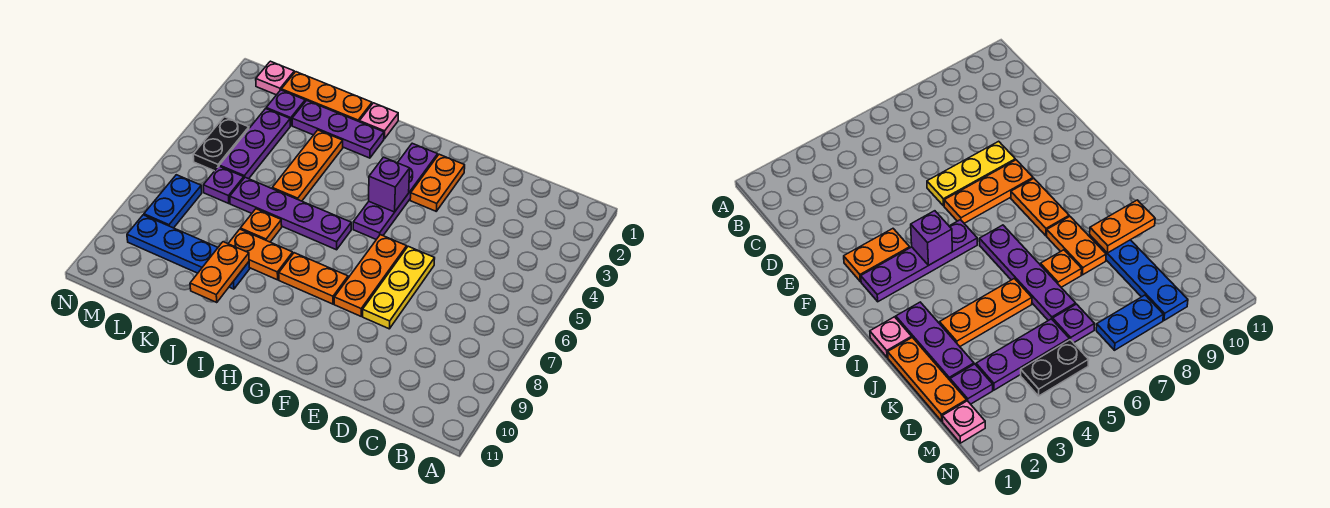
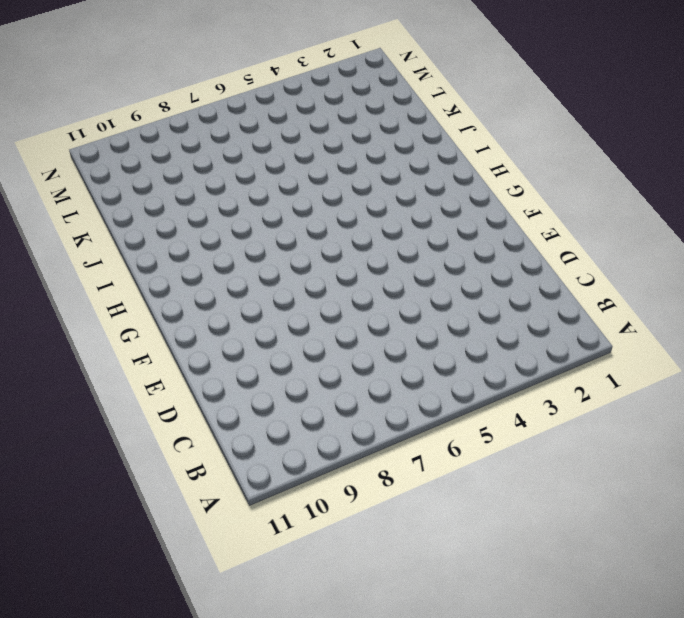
none -> yellow plate E6:E8 level 1
none -> orange plate F2:F3 level 1
none -> orange plate F6:F8 level 1

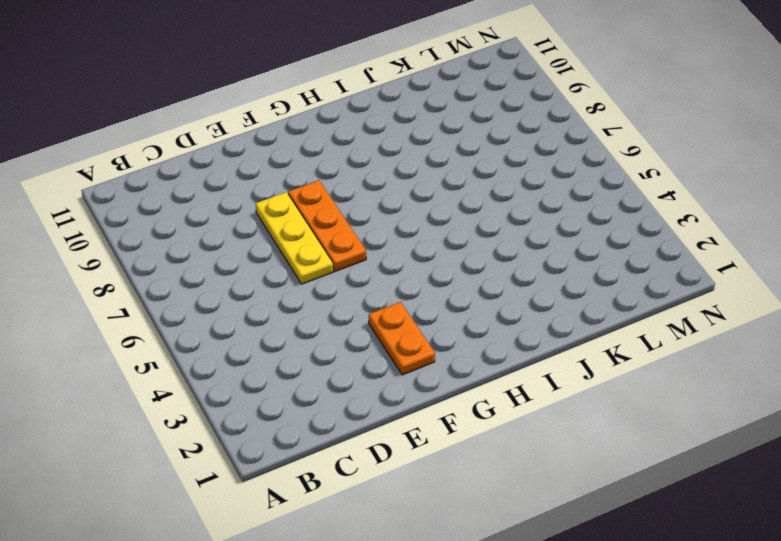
none -> purple plate G2:G5 level 1
none -> orange plate G8:H8 level 1
none -> purple plate H6:K6 level 1

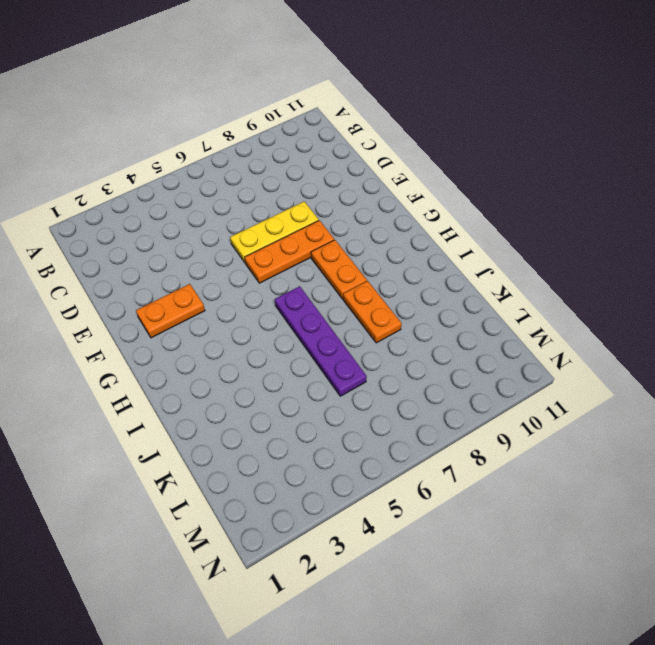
none -> purple plate G2:G5 level 1
none -> pink plate I1 level 1
none -> purple plate I2:K2 level 1

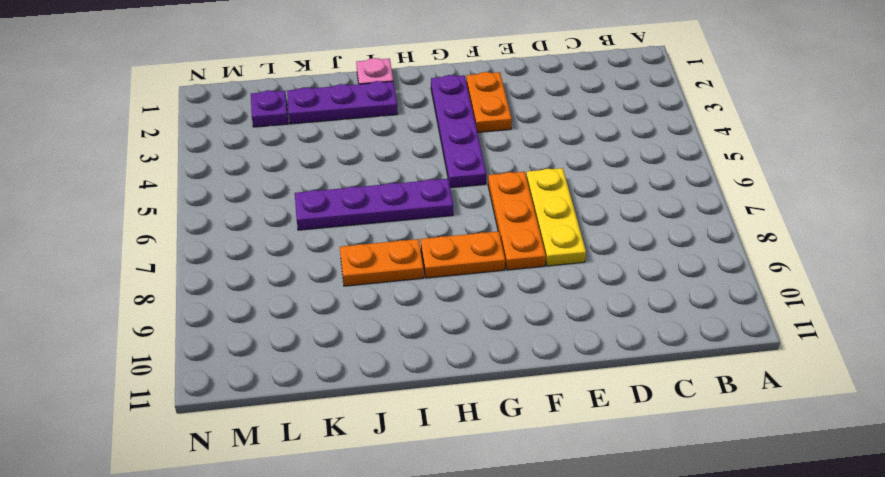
none -> orange plate J1:L1 level 1
none -> orange plate J3:J5 level 1
none -> orange plate J7 level 1

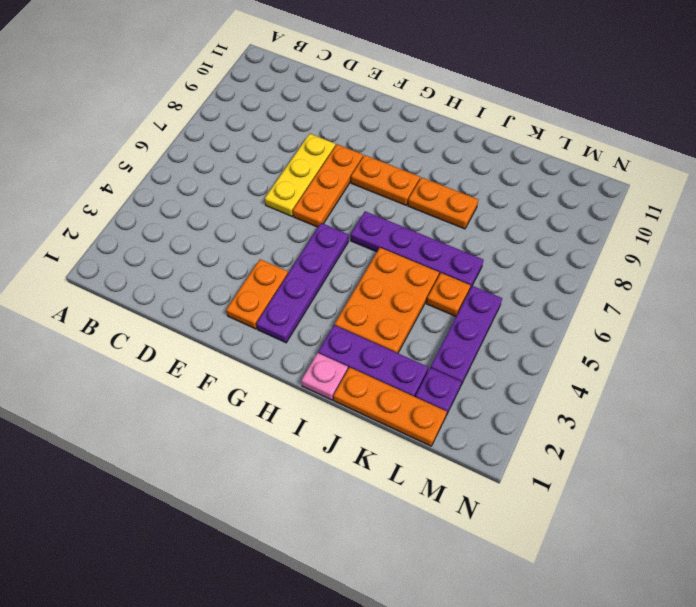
orange plate I3:J5 level 1 -> orange plate J3:J5 level 1
orange plate K5 level 1 -> orange plate J7 level 1
none -> blue plate J9:M9 level 1
none -> purple plate L6 level 1
none -> pink plate M1 level 1

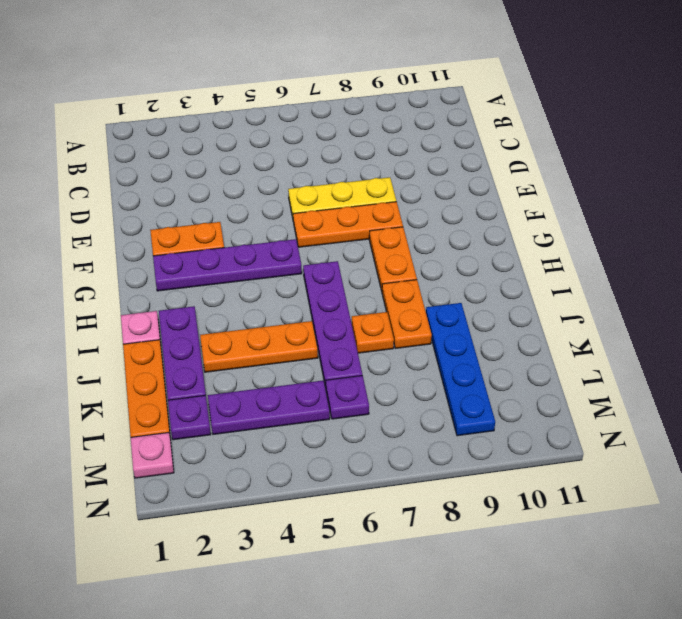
none -> black plate M4:M5 level 1
none -> blue plate M7:M8 level 1
none -> purple brick G4 level 2

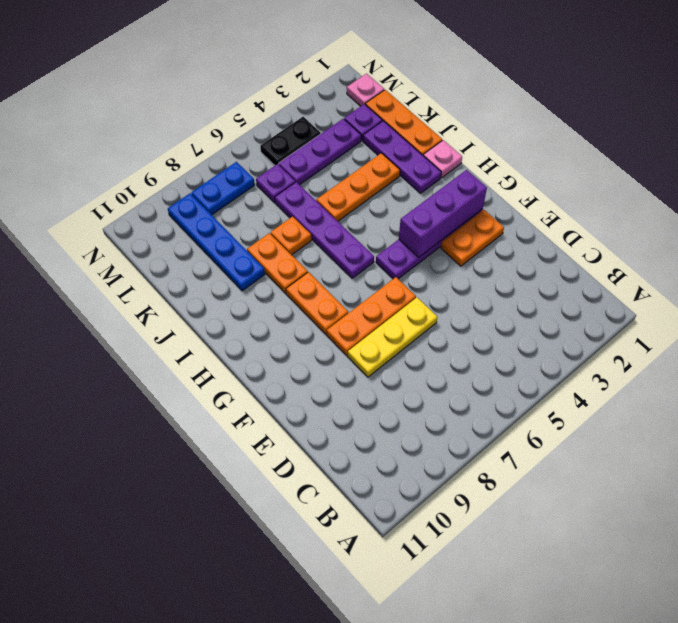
purple brick G2:G4 level 2 -> purple brick G4 level 2
none -> orange plate J9:J10 level 2

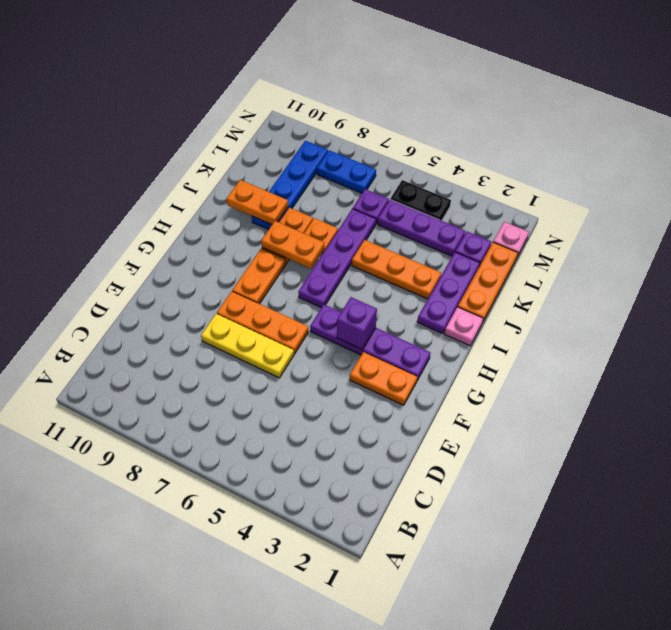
orange plate I7:I8 level 2 -> none

